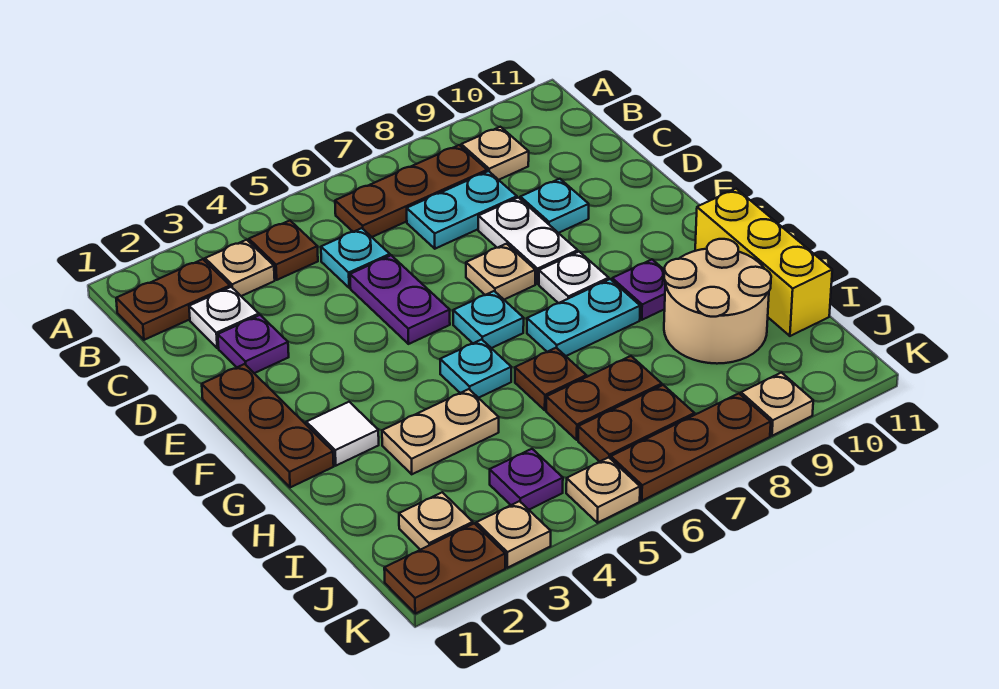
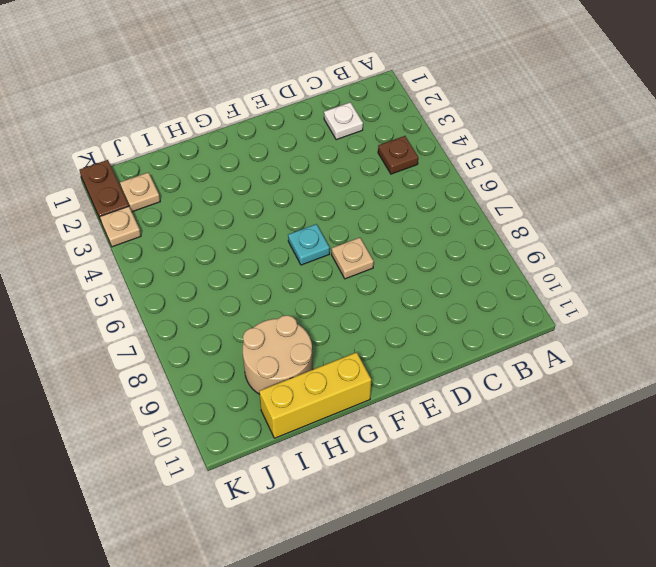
none -> brown plate B1:B2 level 1
none -> tan plate B3 level 1
none -> brown plate B6:B8 level 1
none -> tan plate B9 level 1

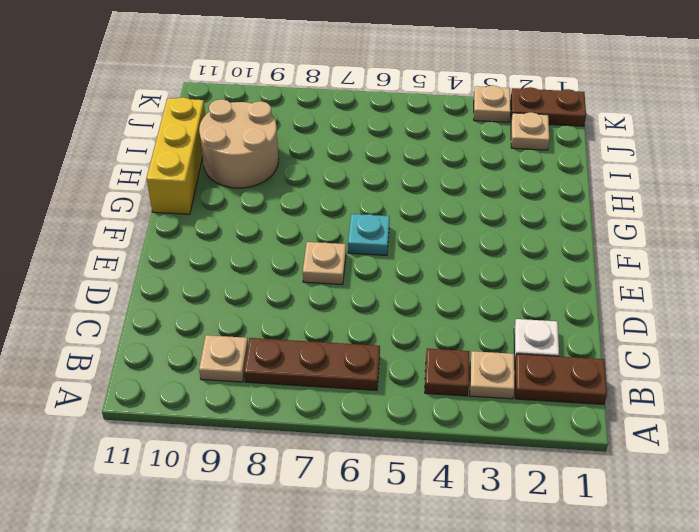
none -> cyan plate C5 level 1
none -> cyan plate C7:C8 level 1
none -> purple plate D2 level 1
none -> purple plate D5:E5 level 1

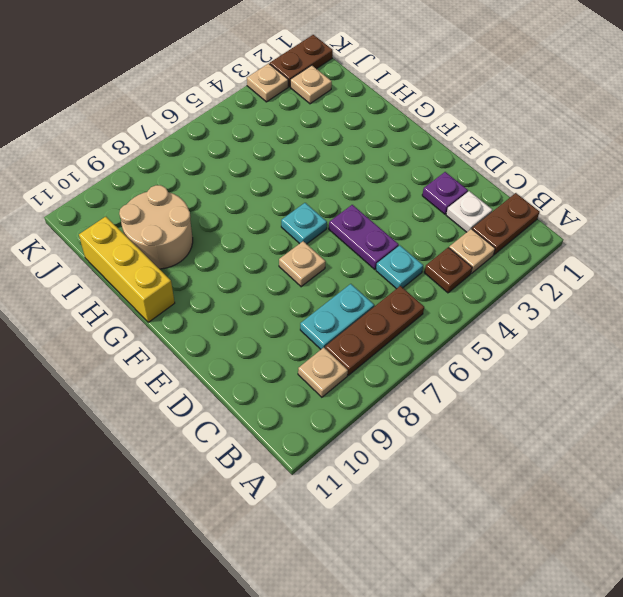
none -> white plate D8:E8 level 1
none -> cyan plate D9 level 1
none -> brown plate E1:G1 level 1
none -> white plate F8 level 1

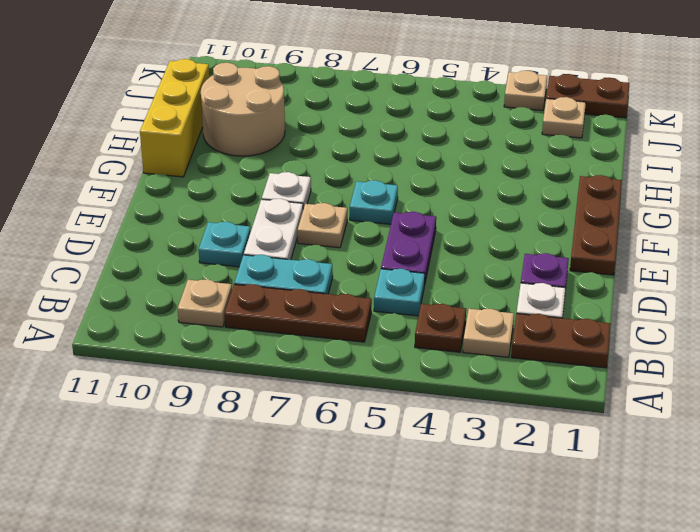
none -> white tile G2 level 1
none -> cyan plate G5 level 1
none -> cyan plate G7:G8 level 1
none -> purple plate G9 level 1

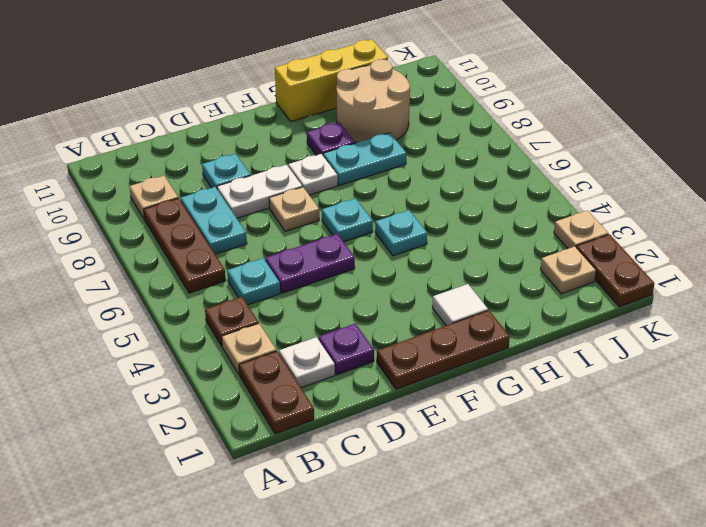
cyan plate G8:H8 level 1 -> cyan plate G7:G8 level 1
none -> tan plate H3:H4 level 1
none -> brown plate H6 level 1
none -> brown plate I6:I7 level 1
none -> purple plate J4 level 1

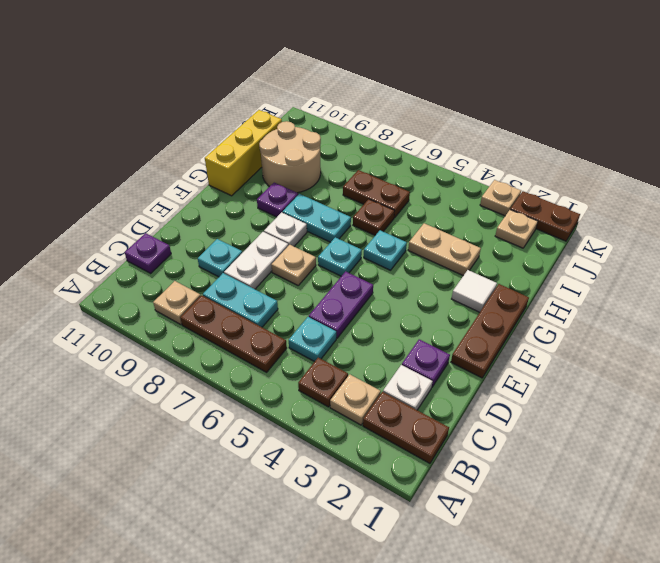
purple plate C11 level 1 -> purple plate J4 level 1
none -> brown plate J6:J7 level 1
none -> tan plate K5 level 1
none -> brown plate K6:K8 level 1
none -> tan plate K9 level 1

